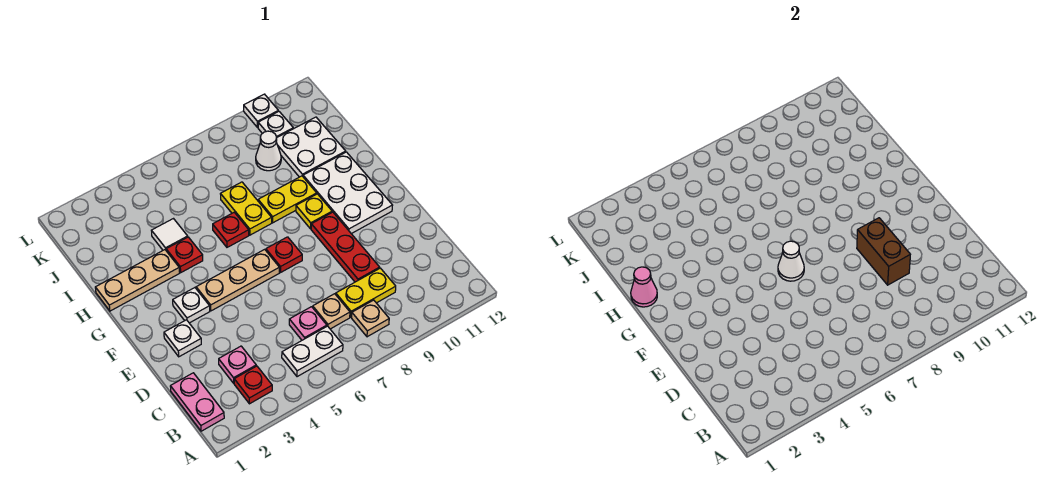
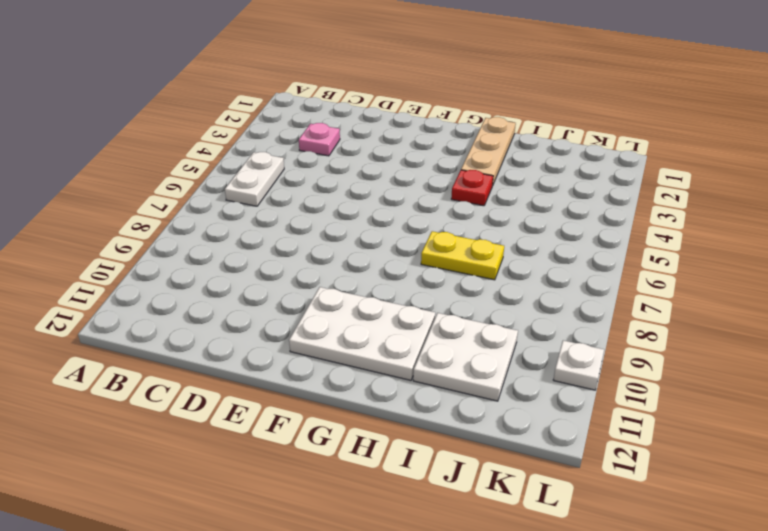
none -> pink plate B1:C1 level 1
none -> red plate B3 level 1
none -> tan plate B8 level 1

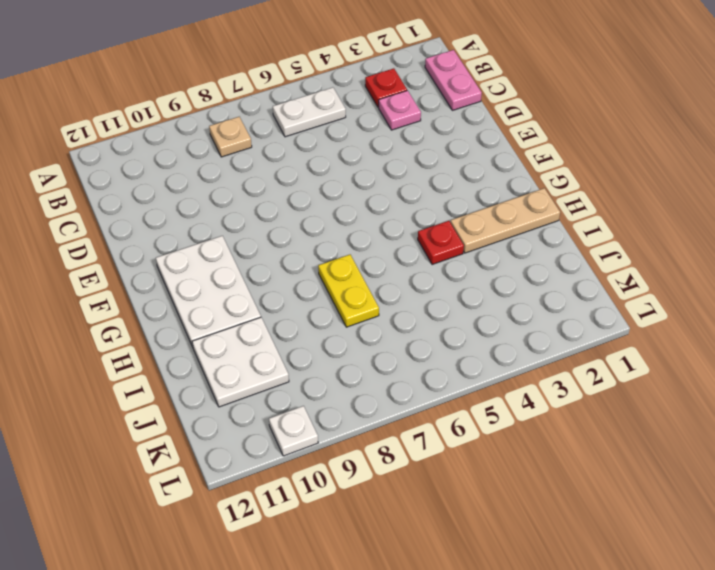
none -> pink plate C6 level 1
none -> tan plate C7 level 1
none -> yellow plate C8:C9 level 1

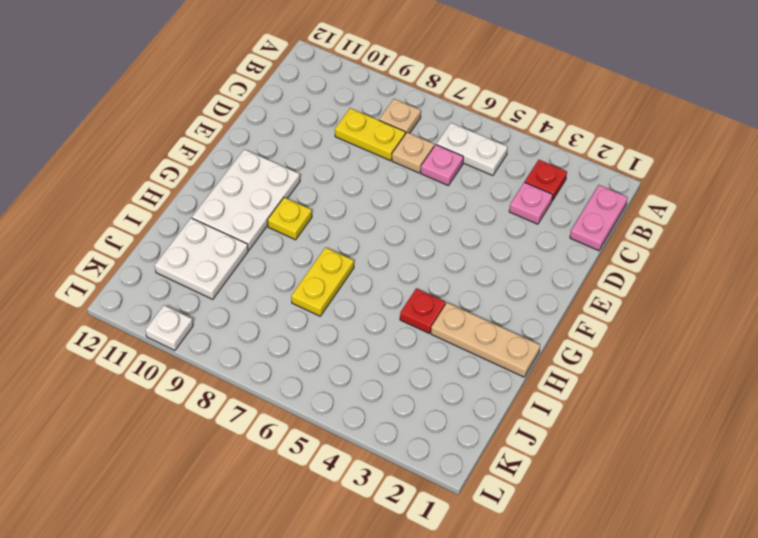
none -> red plate D9:F9 level 1
none -> white plate E2 level 1
none -> white plate F3 level 1

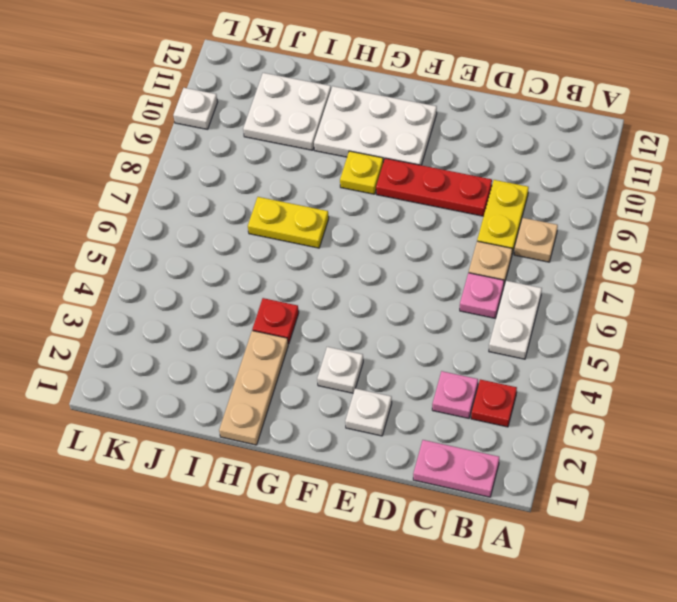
none -> tan plate F4:F6 level 1
none -> red plate F7 level 1
none -> red plate H6 level 1

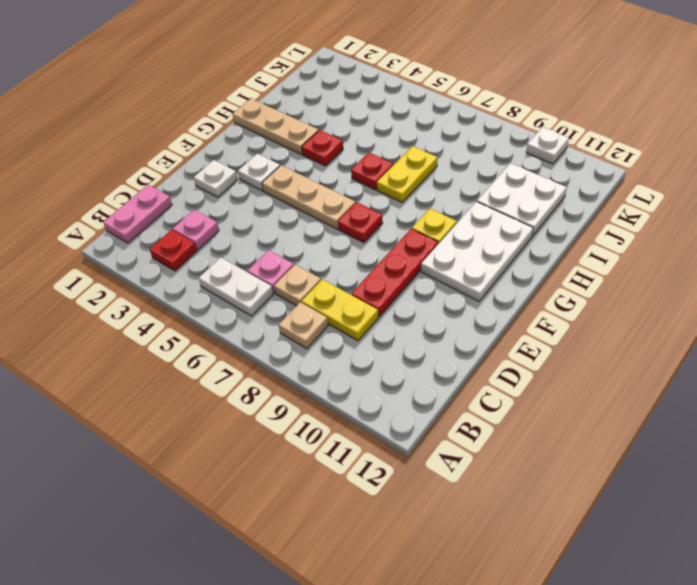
none -> yellow plate H8:H9 level 1
none -> white tile I4 level 1
none -> white cone J9 level 1

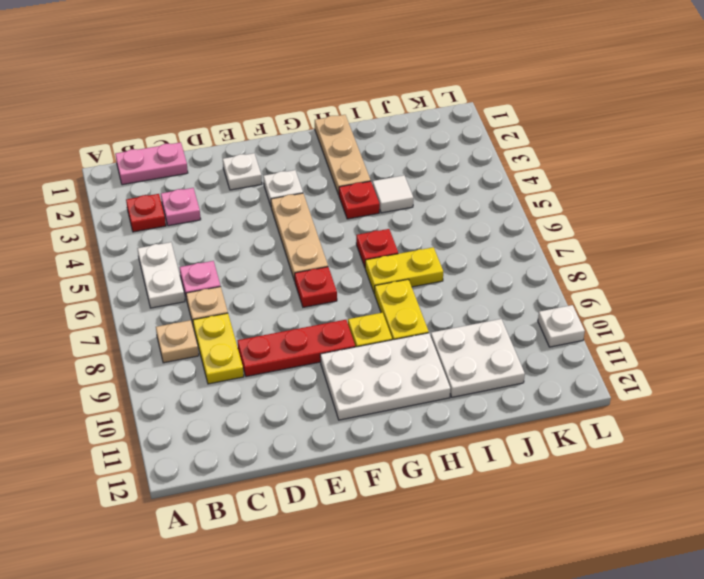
none -> white cone J9 level 1
none -> white plate K10 level 1
none -> brown brick D9:E9 level 2

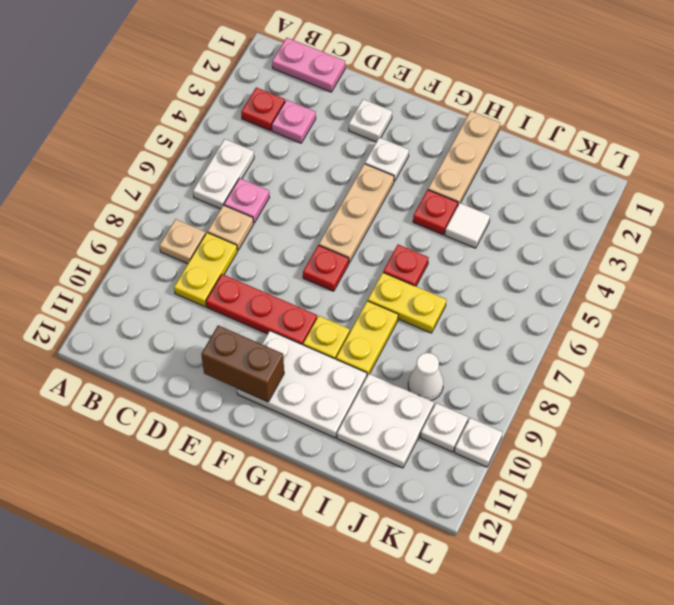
brown brick E11:F11 level 2 -> brown brick D9:E9 level 2
none -> white cone F6 level 2
none -> pink cone H1 level 2

